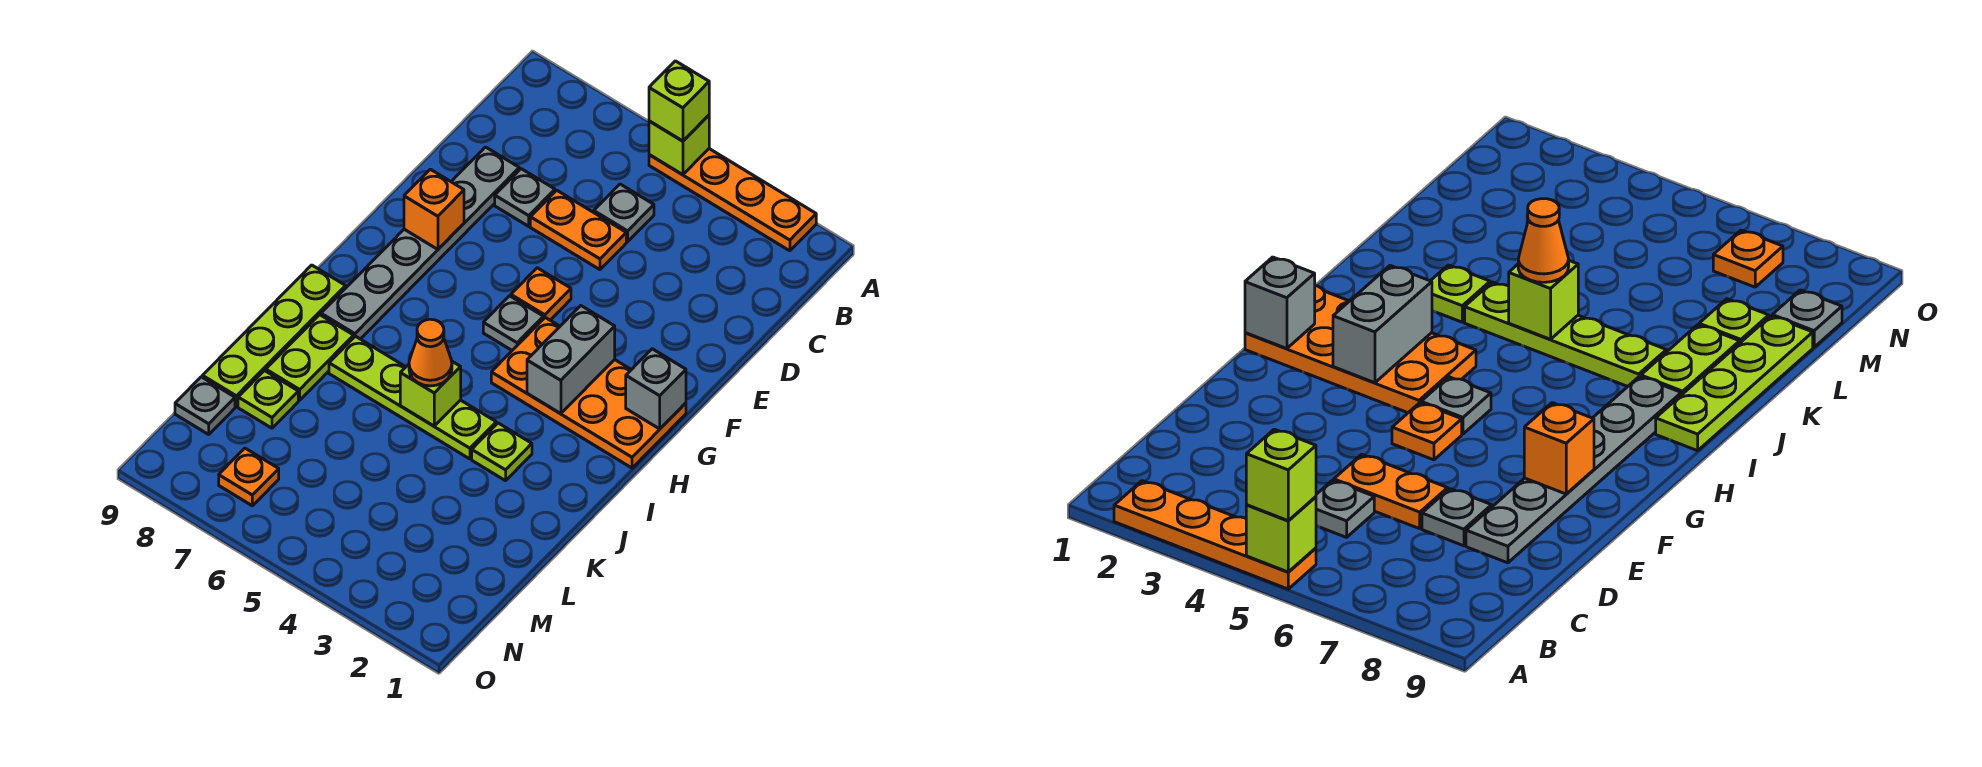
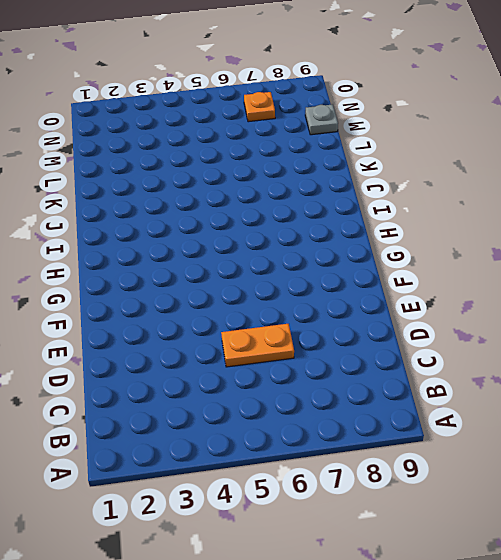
none -> orange plate A2:A5 level 1
none -> grey plate C5 level 1
none -> grey plate D7 level 1

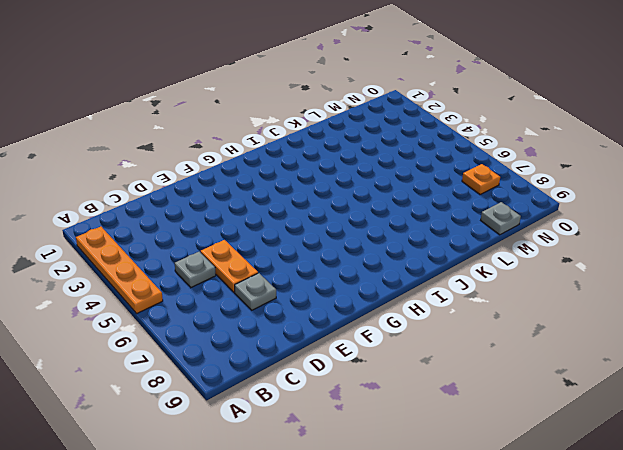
none -> grey plate D8:I8 level 1
none -> orange plate F5 level 1
none -> orange plate G1:H4 level 1

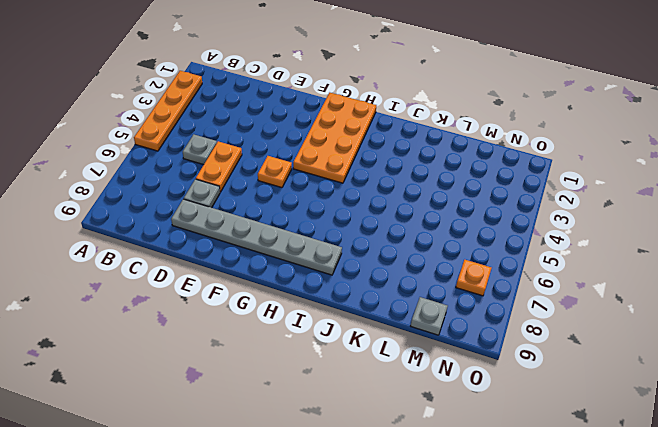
none -> grey plate G5 level 1
none -> lime plate I9:L9 level 1
none -> lime plate J3 level 1

